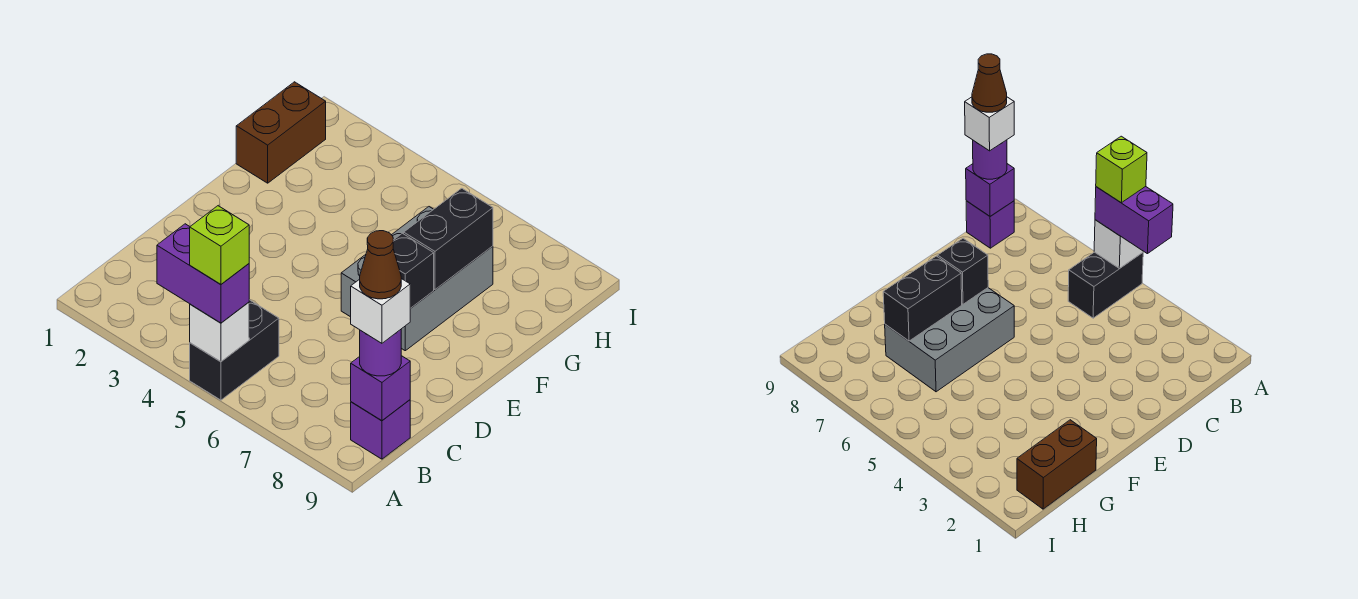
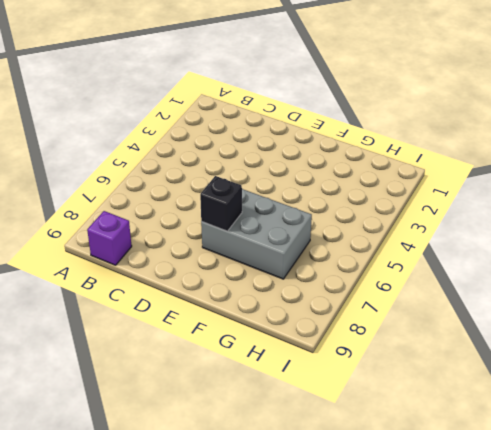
none -> black brick A5:B5 level 1
none -> brown brick G1:H1 level 1
none -> white brick A5 level 2

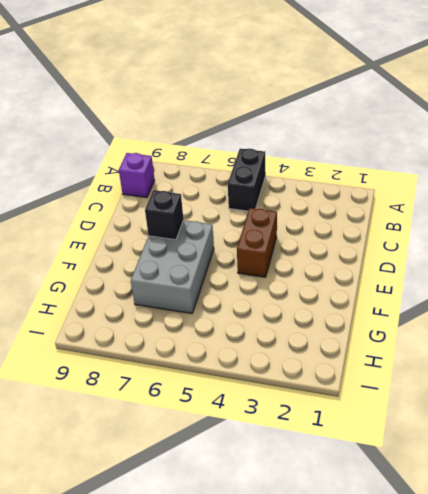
brown brick D4:E4 level 1 -> brown brick G1:H1 level 1
none -> white brick A5 level 2
none -> purple brick B9 level 2
none -> black brick F7:G7 level 2

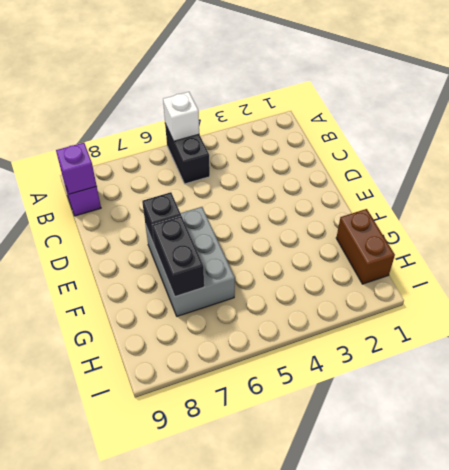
none -> purple brick A4:A5 level 3
none -> purple round brick B9 level 3
none -> lime brick A5 level 4

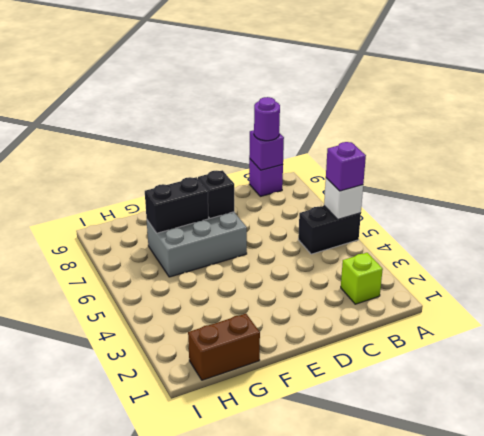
purple brick A5 level 3 -> purple brick A4:A5 level 3
lime brick B2 level 1 -> lime brick A5 level 4
none -> white brick B9 level 4
none -> brown cone B9 level 5

